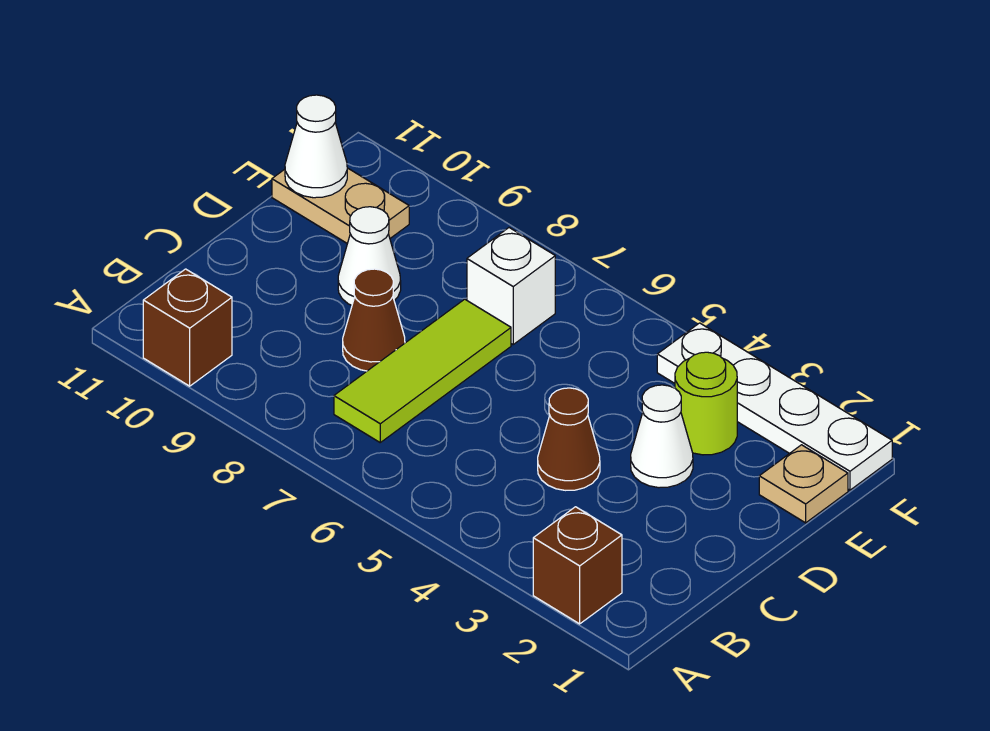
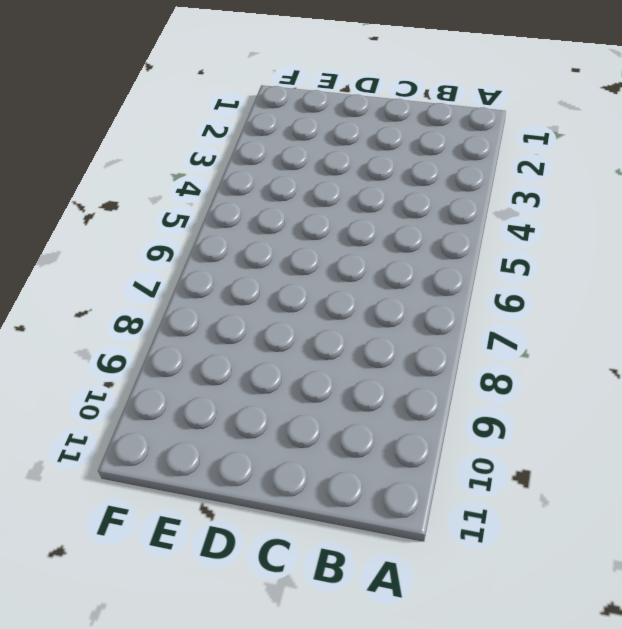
none -> brown brick A2 level 1
none -> brown brick A10 level 1
none -> lime tile B7:D7 level 1

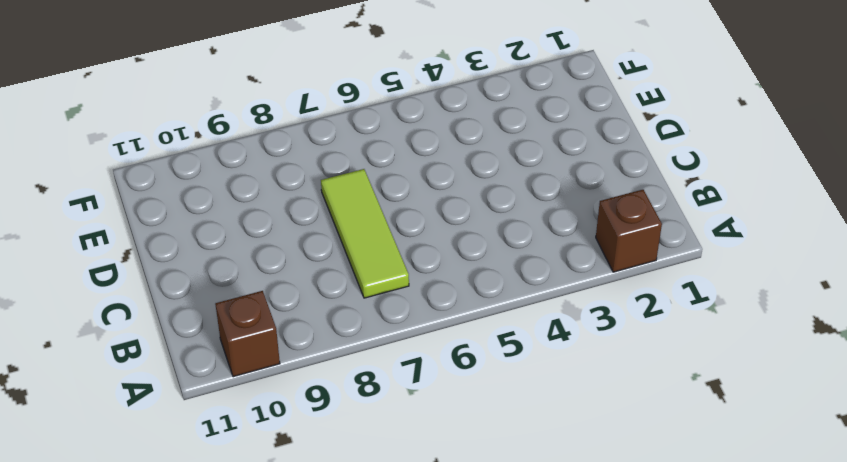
none -> brown cone C4 level 1
none -> brown cone C8 level 1
none -> white cone D3 level 1

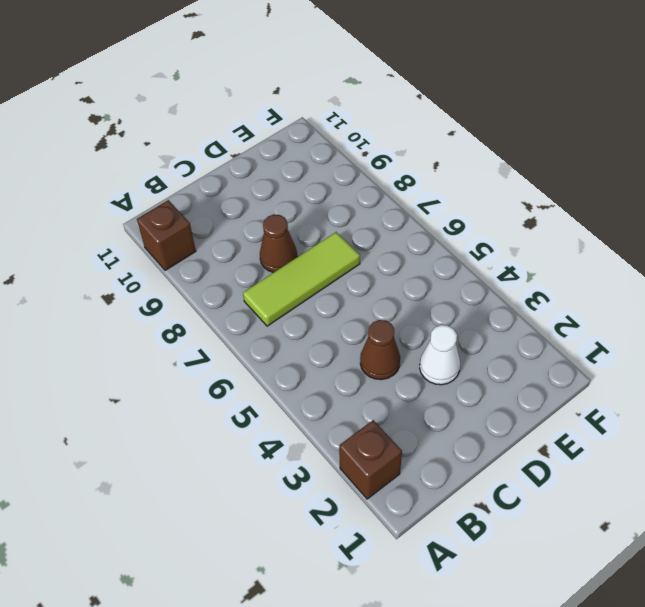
none -> white cone D9 level 1
none -> tan plate E1 level 1
none -> lime round brick E3 level 1

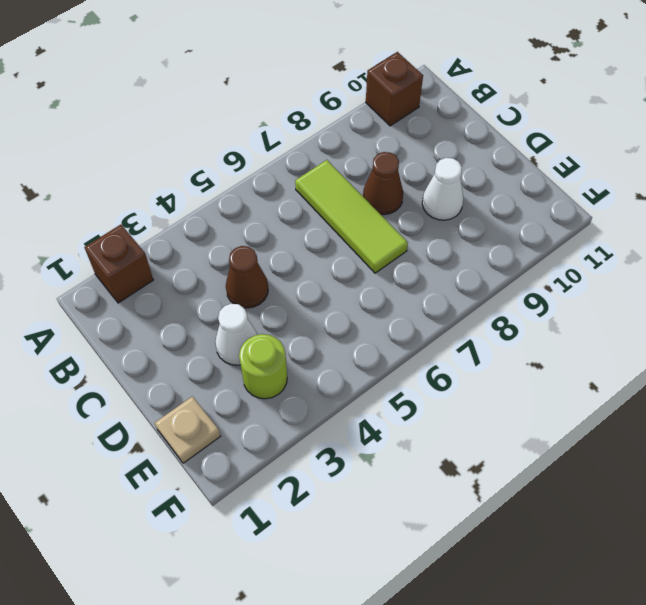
none -> white brick E7 level 1
none -> tan plate E10:E11 level 1
none -> white plate F1:F4 level 1

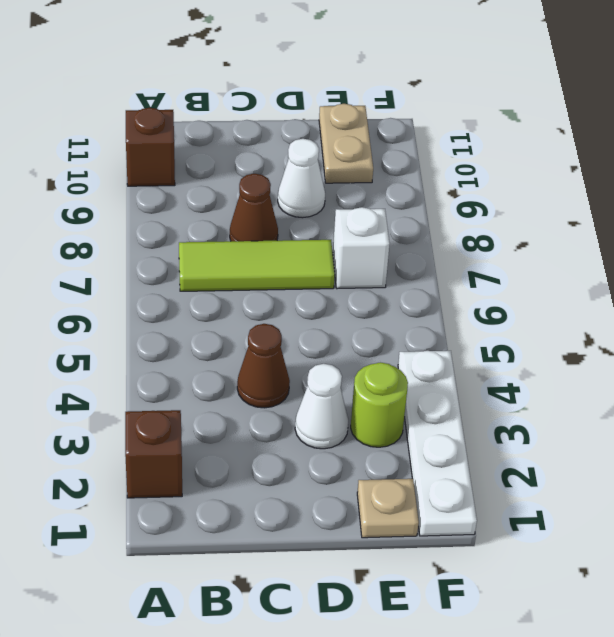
none -> white cone E11 level 2

